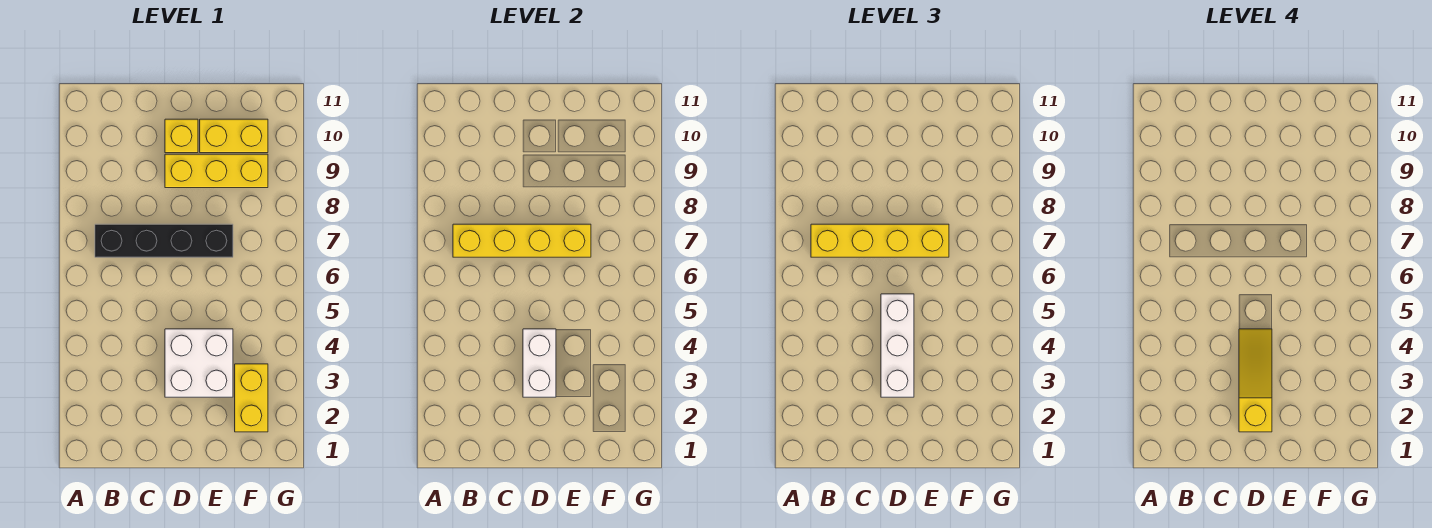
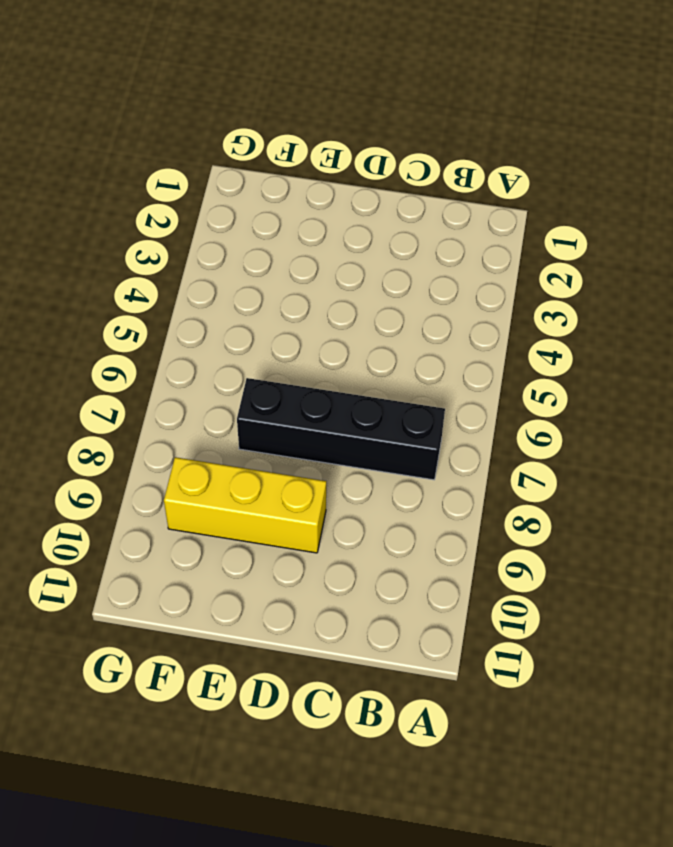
none -> white brick D3:E4 level 1
none -> yellow brick D10 level 1

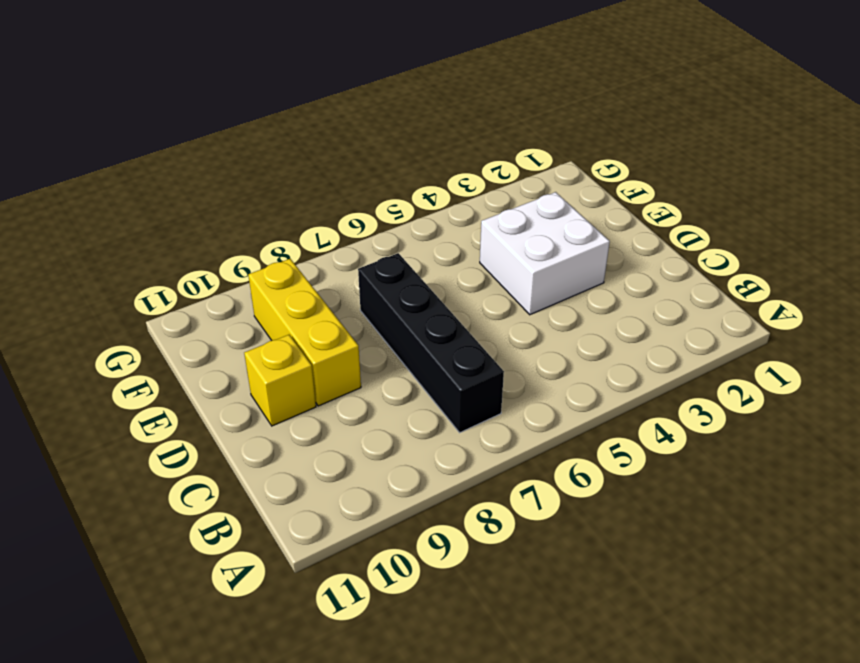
none -> yellow brick E10:F10 level 1
none -> yellow brick F2:F3 level 1

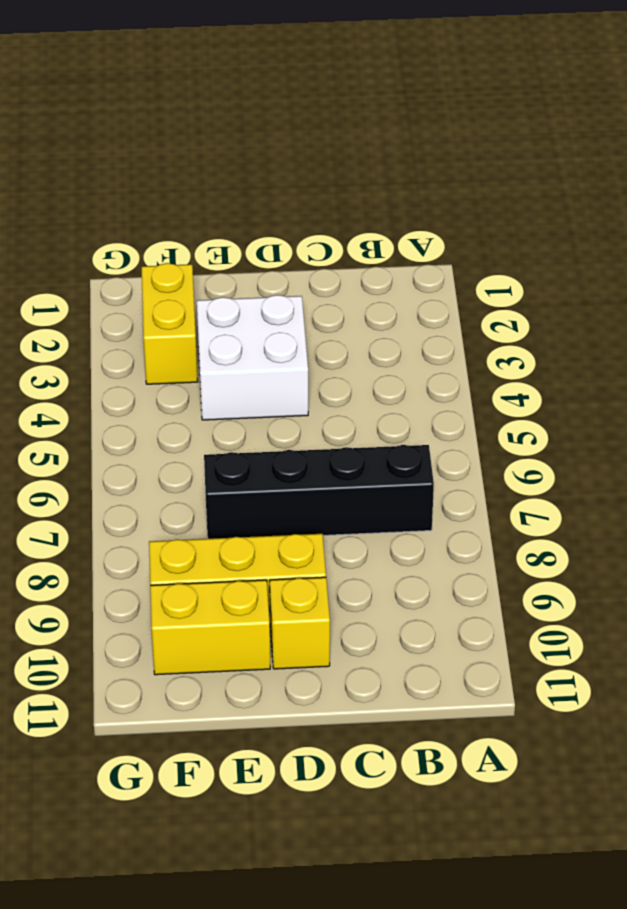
none -> yellow brick B7:E7 level 2
none -> white brick D3:D4 level 2

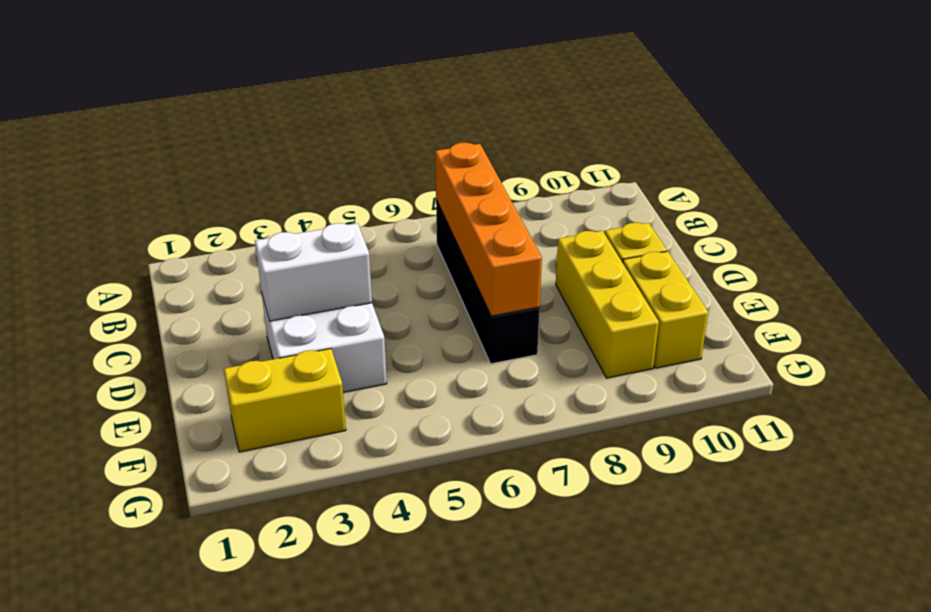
orange brick B7:E7 level 2 -> yellow brick B7:E7 level 2
none -> yellow brick B7:E7 level 3
none -> white brick D3:D5 level 3

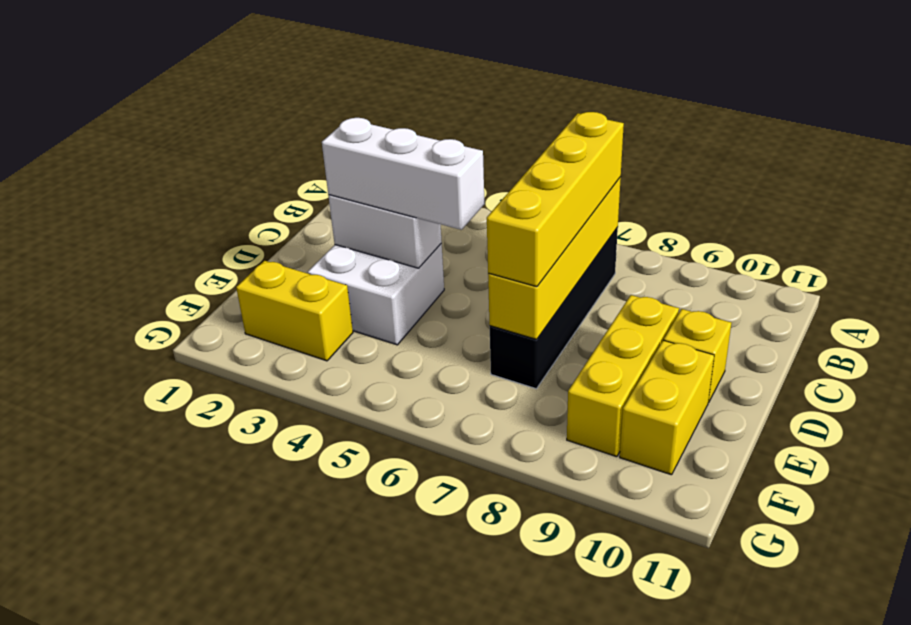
none -> yellow slope D2:D4 level 4 top 2

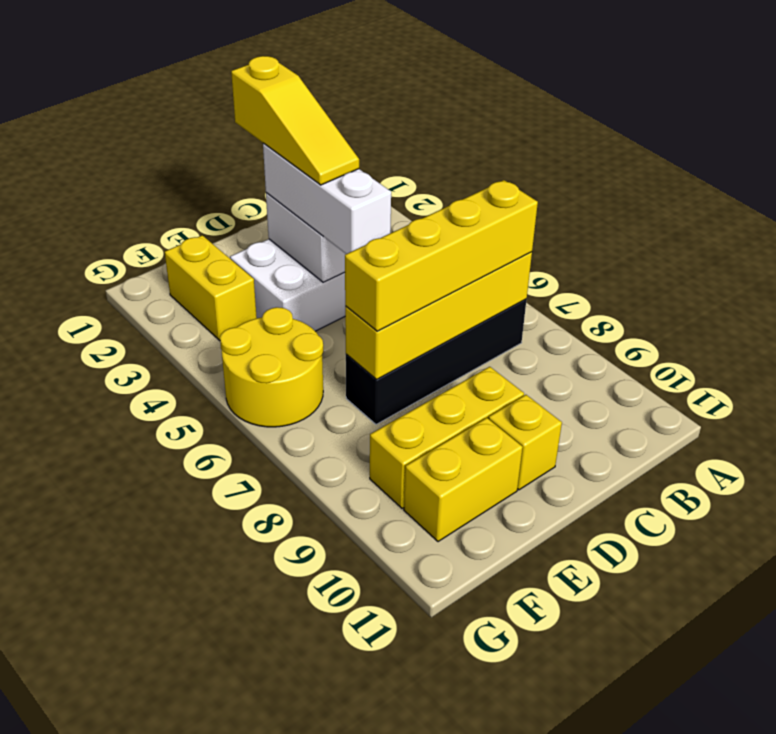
yellow round brick F5:G6 level 1 -> none

